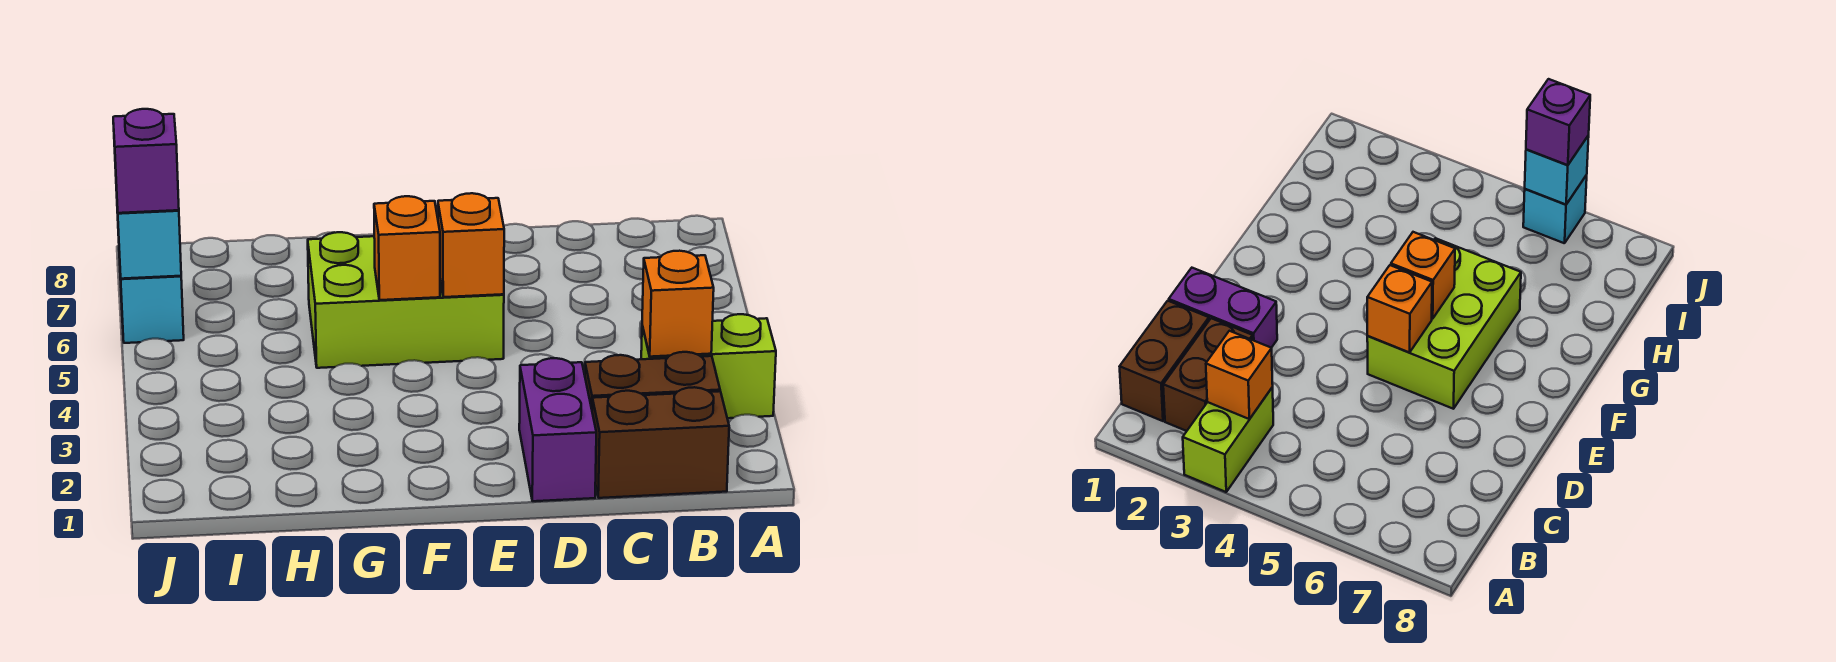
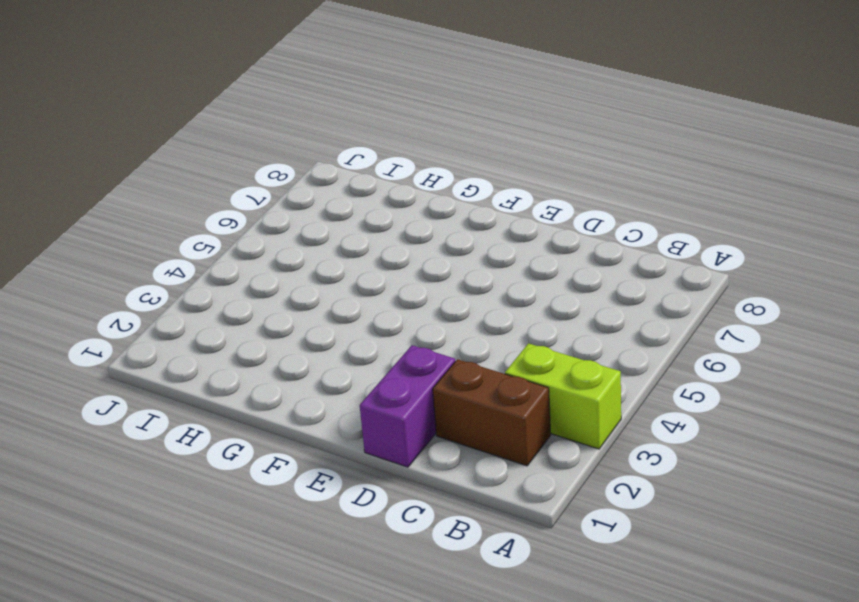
none -> brown brick B1:C1 level 1
none -> lime brick E5:G6 level 1

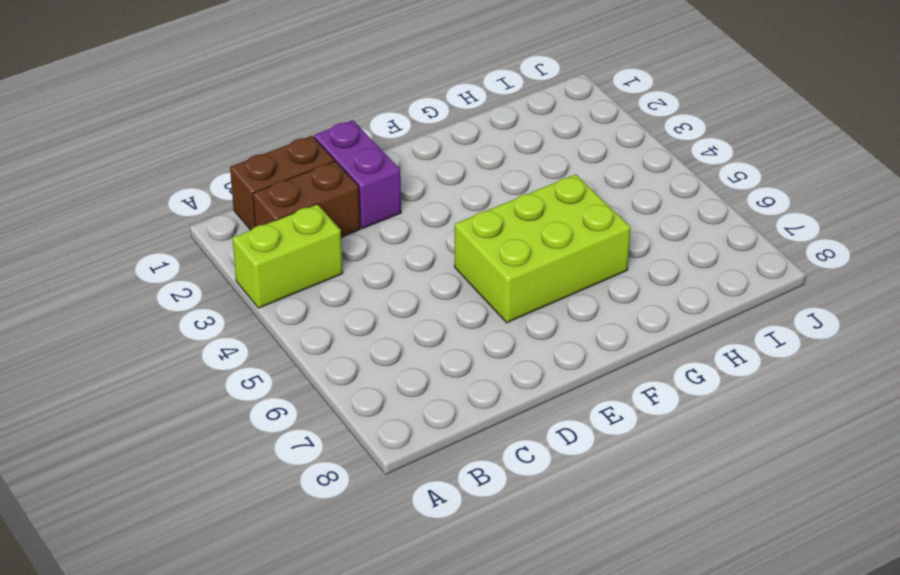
none -> cyan brick J6 level 1
none -> orange brick B3 level 2

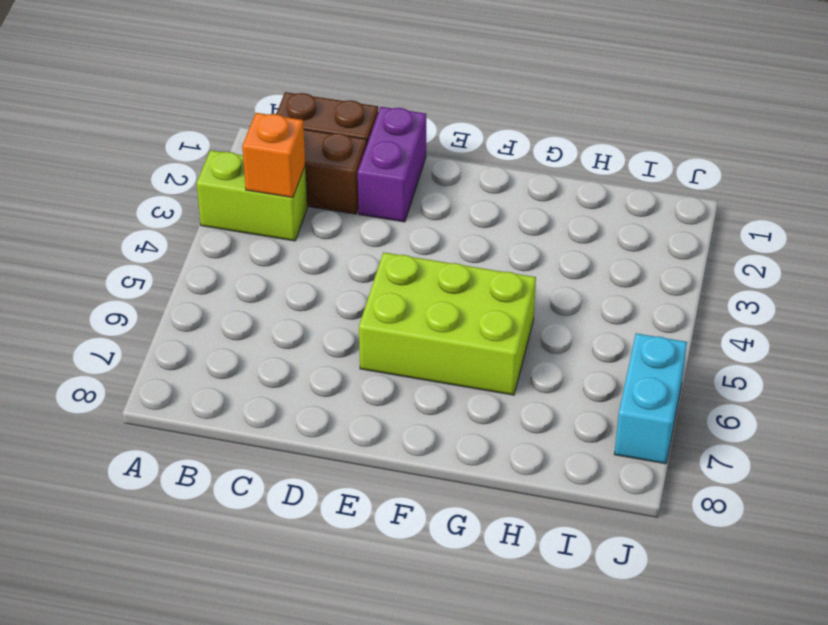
cyan brick J6:J7 level 1 -> cyan brick J6 level 1
none -> orange brick E5 level 2
none -> orange brick F5 level 2

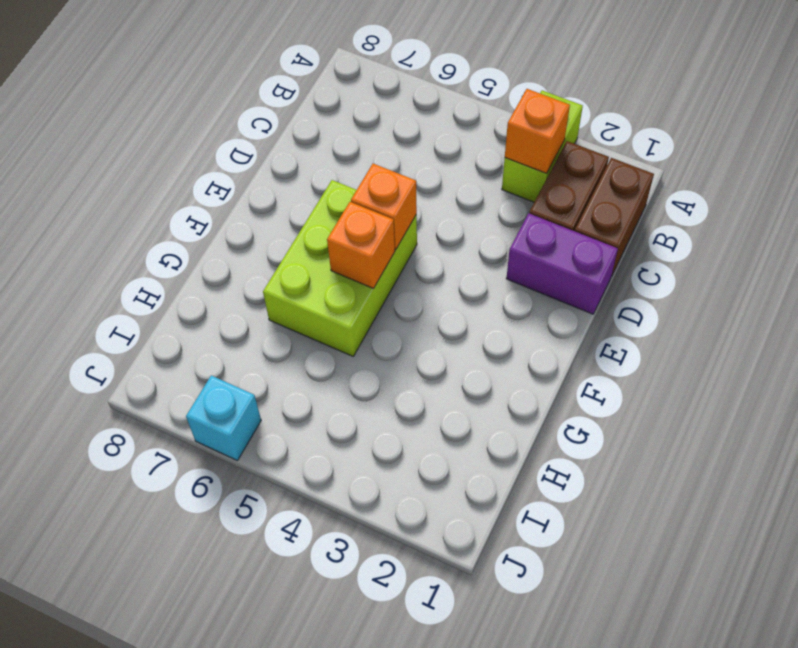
none -> cyan brick J6 level 2
none -> purple brick J6 level 3

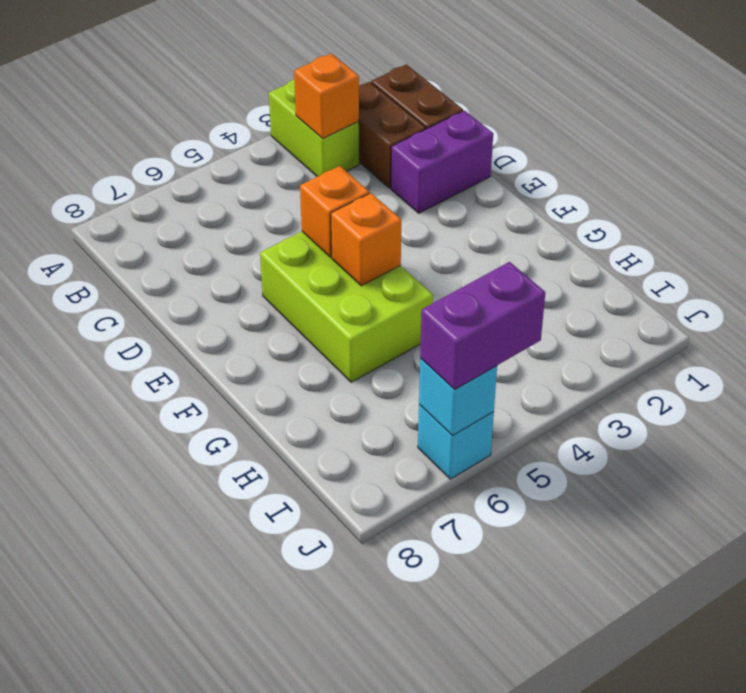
purple brick J5:J6 level 3 -> purple brick J6 level 3

